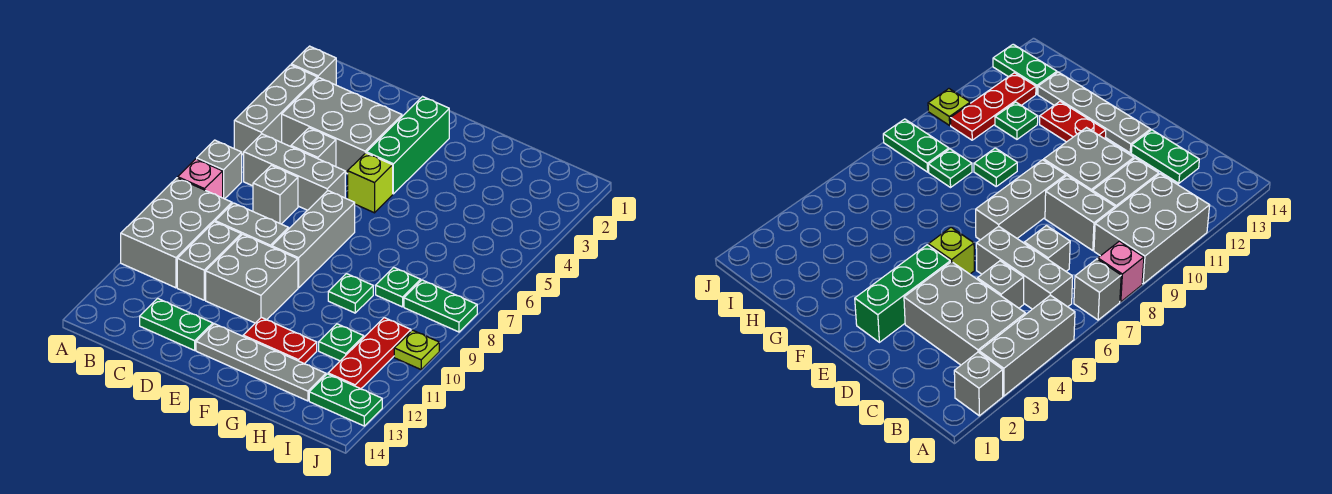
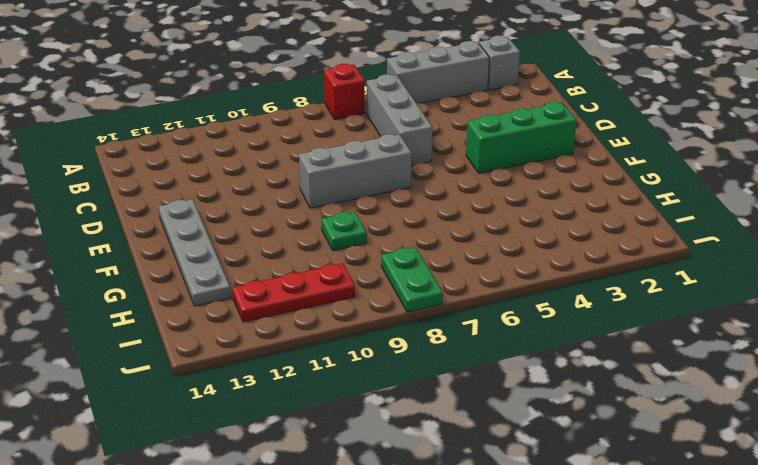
red brick A7 level 1 -> grey brick A7 level 1
none -> pink brick A8 level 1
none -> grey brick A9:B11 level 1
none -> grey brick B3:D4 level 1

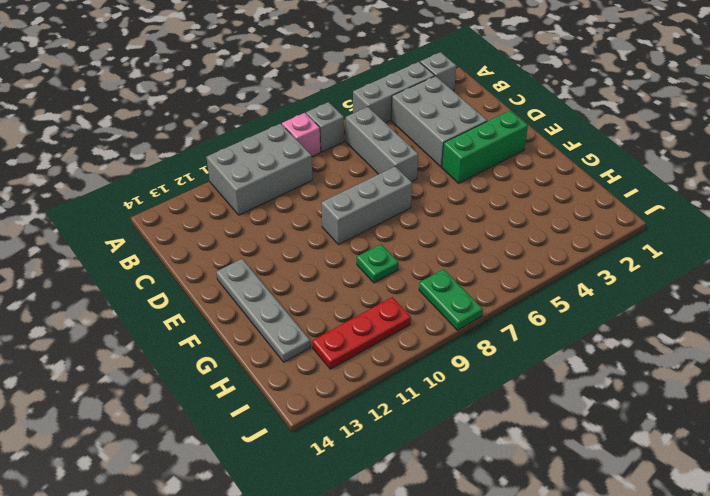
none -> grey brick C5 level 1
none -> grey brick C7 level 1
none -> grey brick C9:D9 level 1

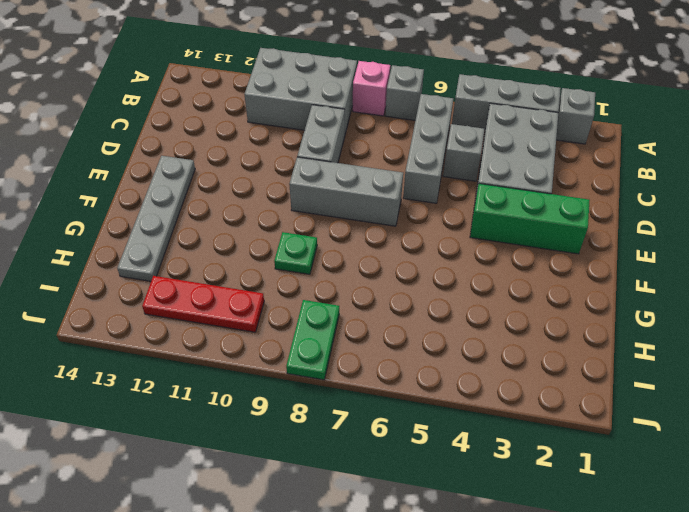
none -> grey brick C7 level 1
none -> grey brick C10:C11 level 1
none -> green plate C13:D13 level 1

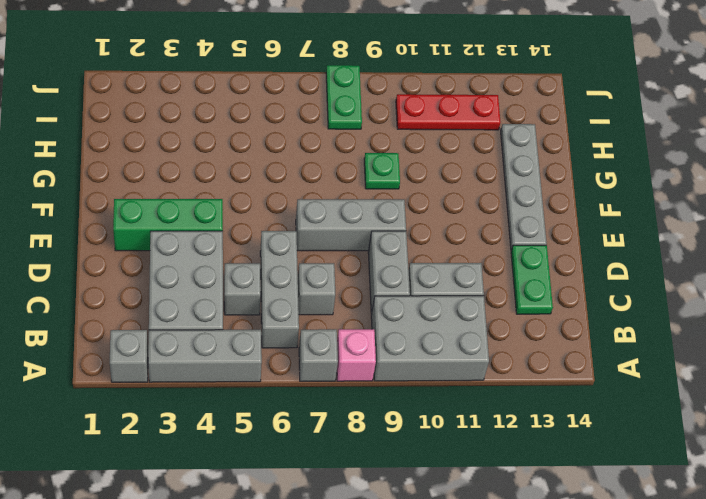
none -> grey brick D10:E11 level 1
none -> lime brick E5 level 1
none -> red plate F12:G12 level 1

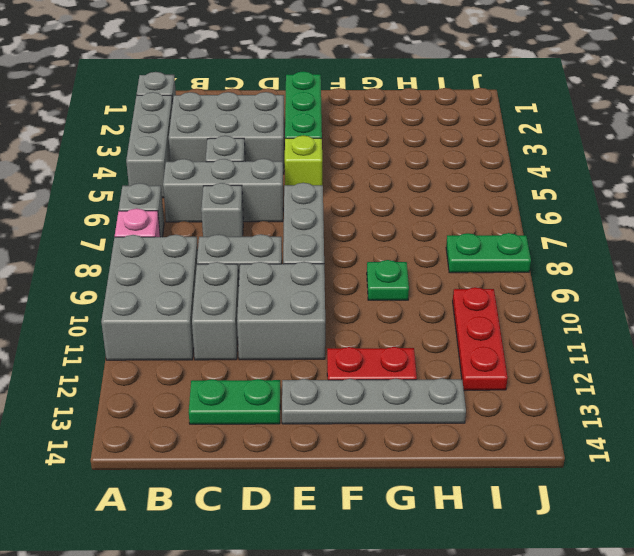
none -> green plate H8 level 1
none -> green plate H11 level 1
none -> green plate I13:J13 level 1

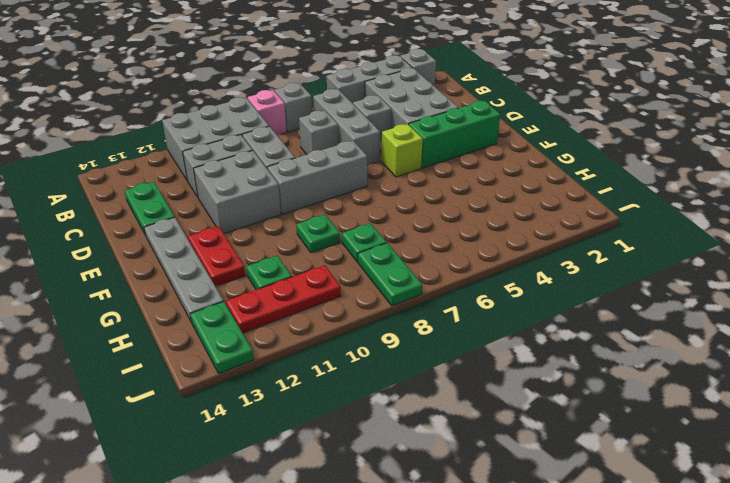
none -> lime plate J10 level 1

